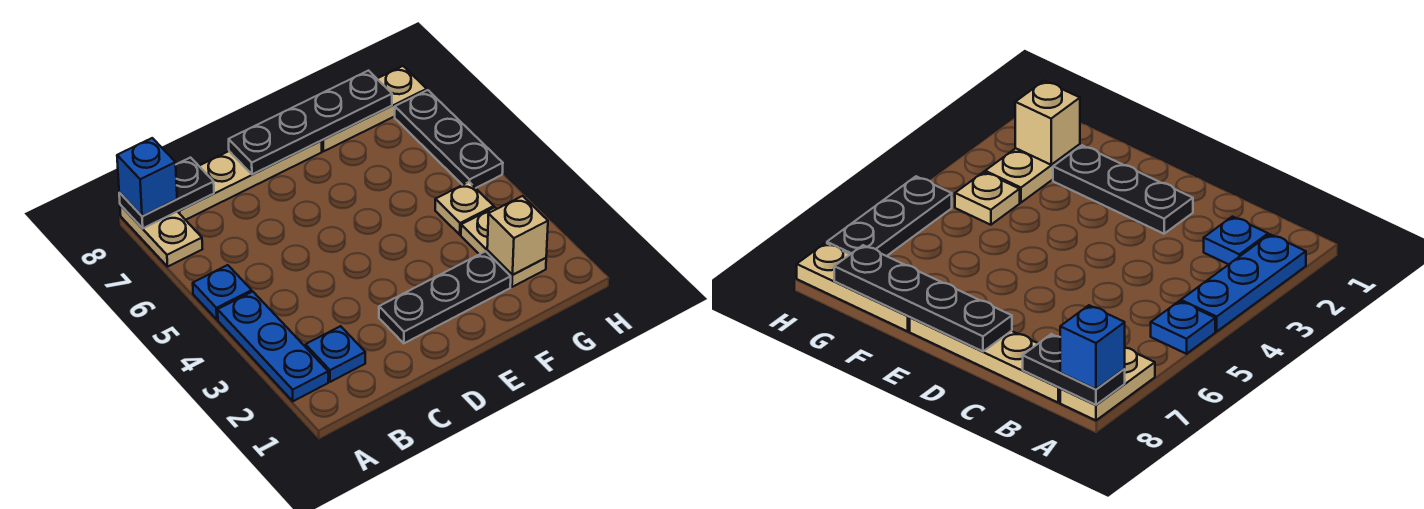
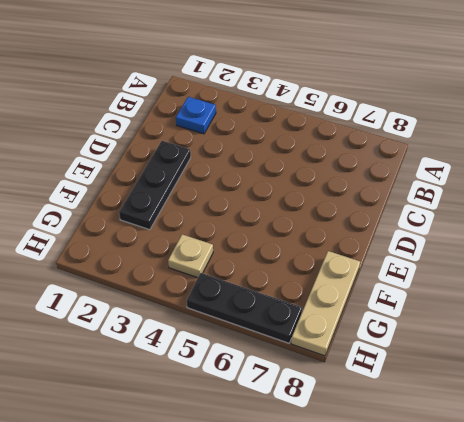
none -> blue plate A2:A4 level 1
none -> blue plate A5 level 1
none -> tan plate A7:A8 level 1

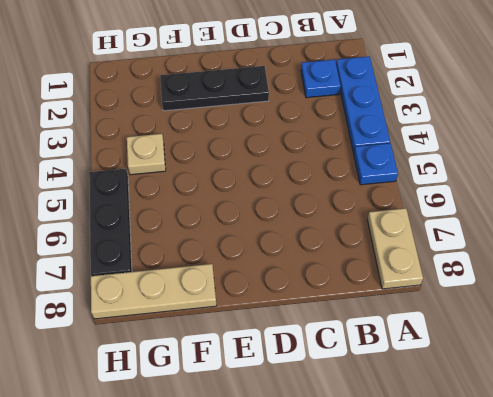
none -> tan plate B8:E8 level 1
none -> tan plate G2:G3 level 1
none -> black plate A8:B8 level 2

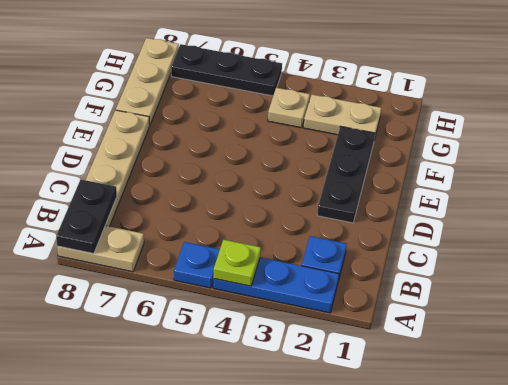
lime plate A4 level 2 -> none
none -> black plate D8:G8 level 2
none -> tan brick G2 level 2
none -> blue brick A8 level 3

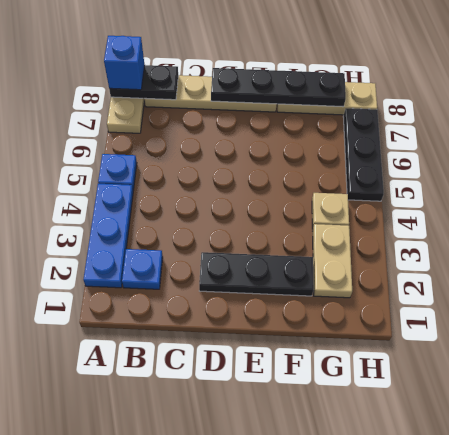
none -> tan brick G2 level 2

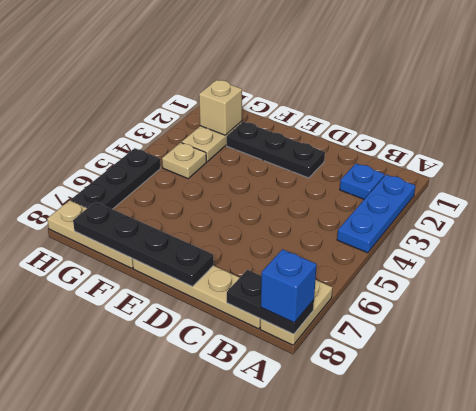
none -> blue plate A5 level 1

